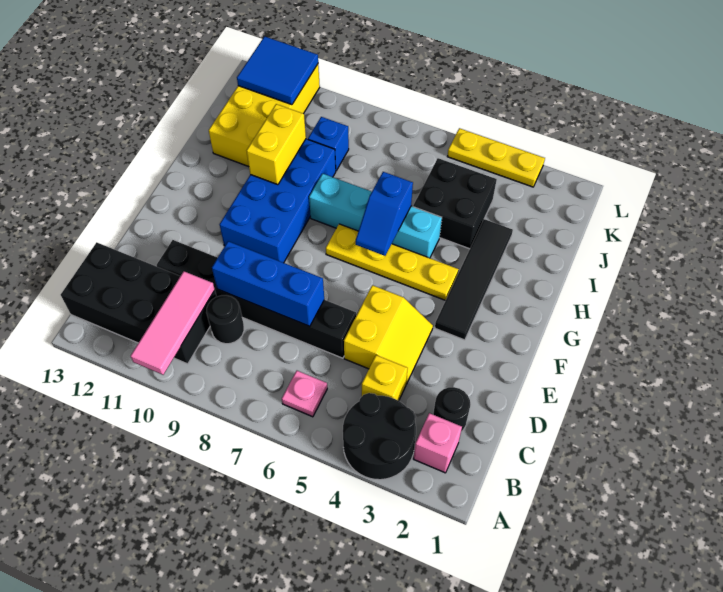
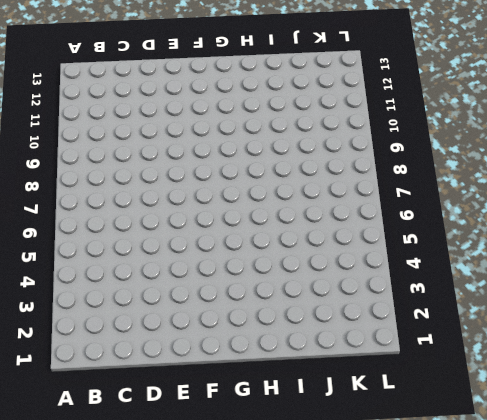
none -> black round brick A3:B4 level 1
none -> pink brick B2 level 1
none -> pink plate B6 level 1

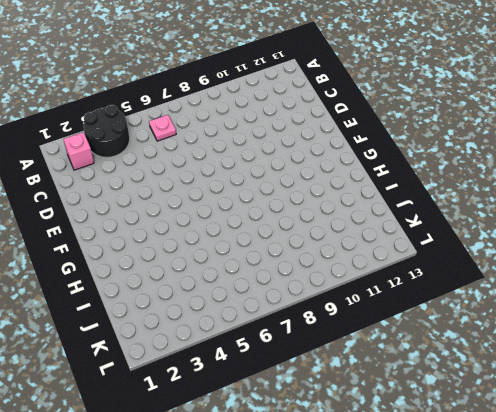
none -> black brick B10:C13 level 1
none -> black round brick C2 level 1
none -> yellow brick C4 level 1

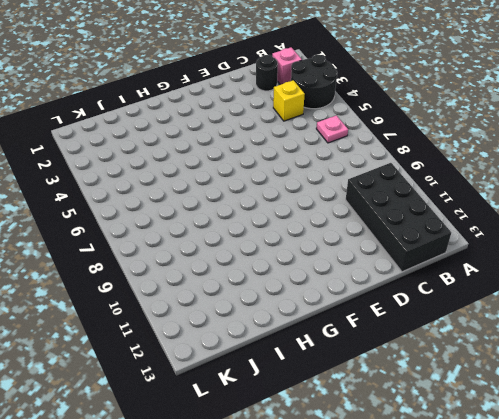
none -> black round brick C9 level 1
none -> yellow slope D4:E5 level 1 top 5
none -> black brick D6:D11 level 1

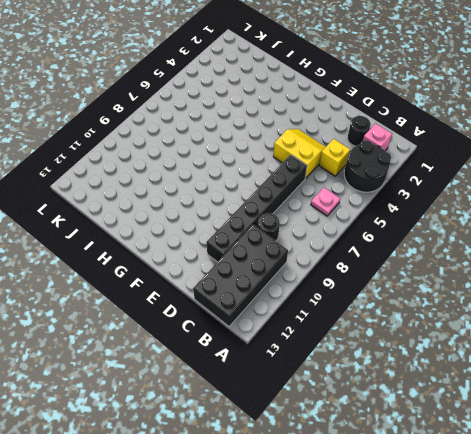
none -> black tile F3:I3 level 1
none -> blue brick F9:I10 level 1
none -> yellow plate G4:G7 level 1

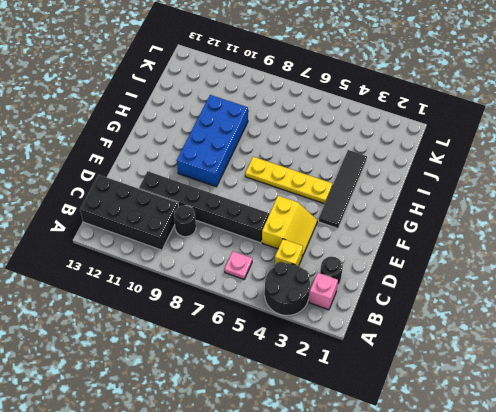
none -> cyan brick H5:H8 level 1
none -> black brick I4:J5 level 1
none -> yellow brick I11:L12 level 1

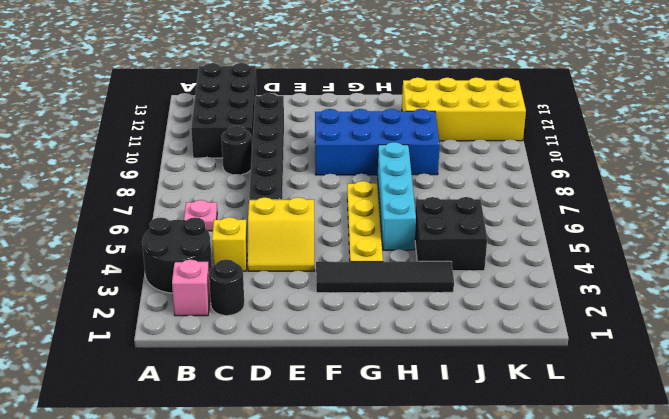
none -> blue brick J9 level 1
none -> yellow plate L3:L5 level 1
none -> pink tile A10:C10 level 2

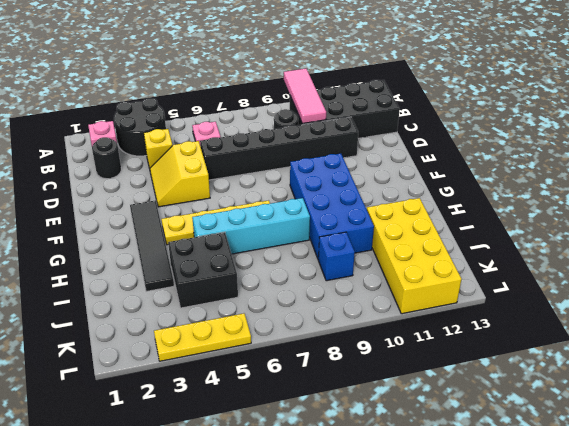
none -> blue brick D7:D9 level 2
none -> blue slope G6:H6 level 2 top H
none -> yellow brick H10:I10 level 2

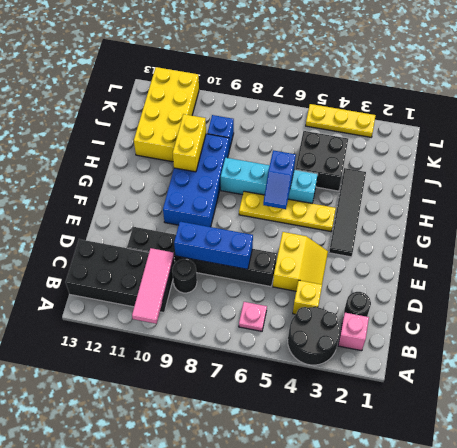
none -> blue tile K11:L12 level 2

